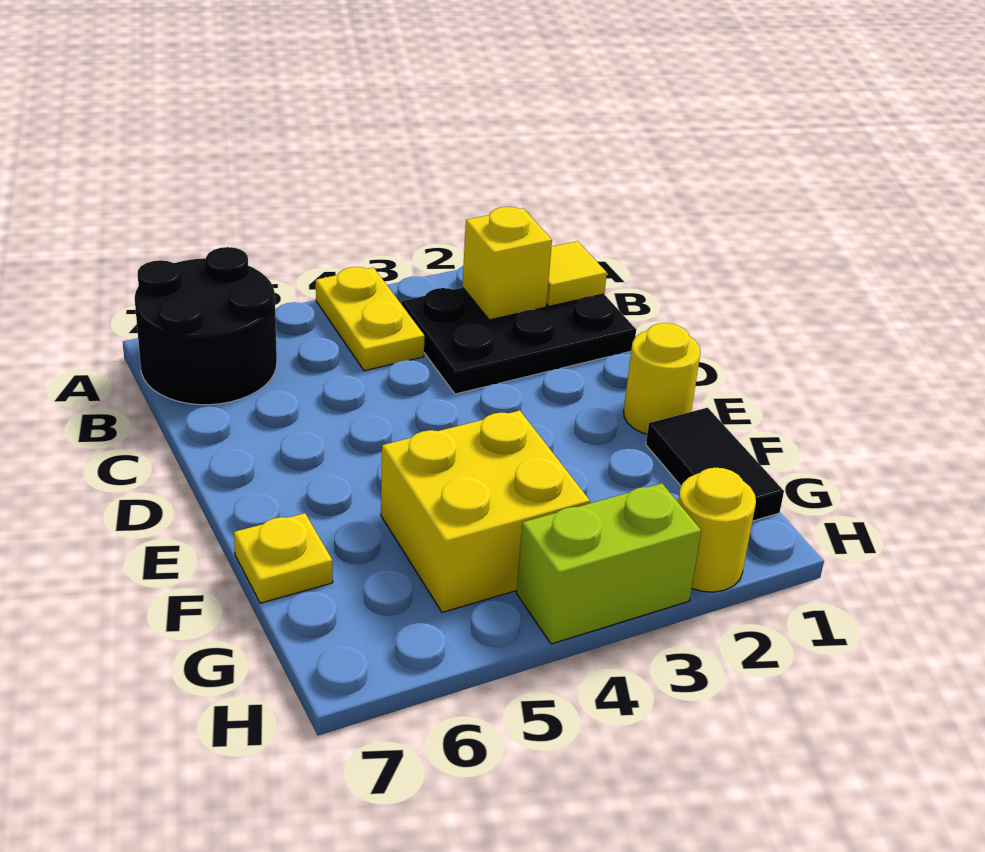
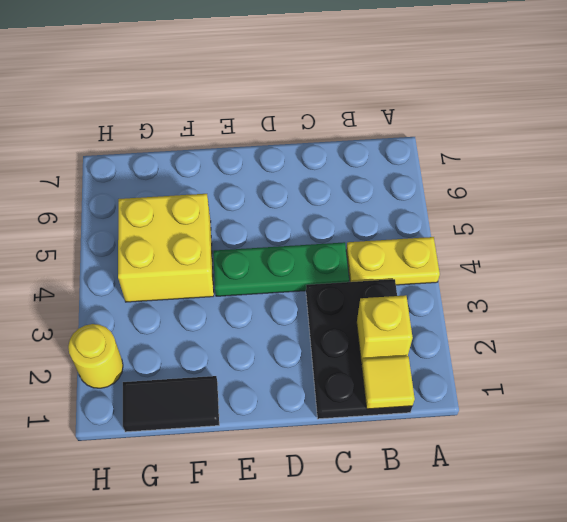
green plate C4:E4 level 1 -> none
none -> black round brick A6:B7 level 1
none -> yellow round brick E1 level 1

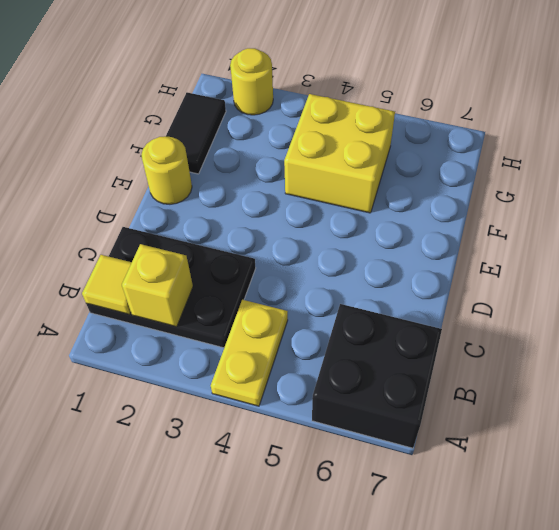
black brick A6:B7 level 1 -> black round brick A6:B7 level 1
none -> yellow plate F7 level 1
none -> lime brick H3:H4 level 1

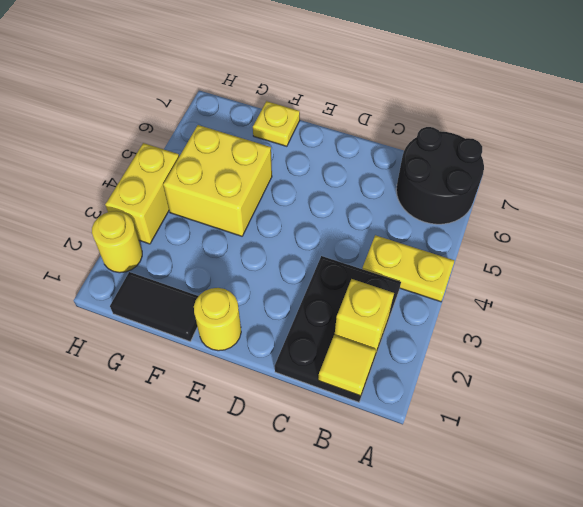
yellow brick H3:H4 level 1 -> lime brick H3:H4 level 1

